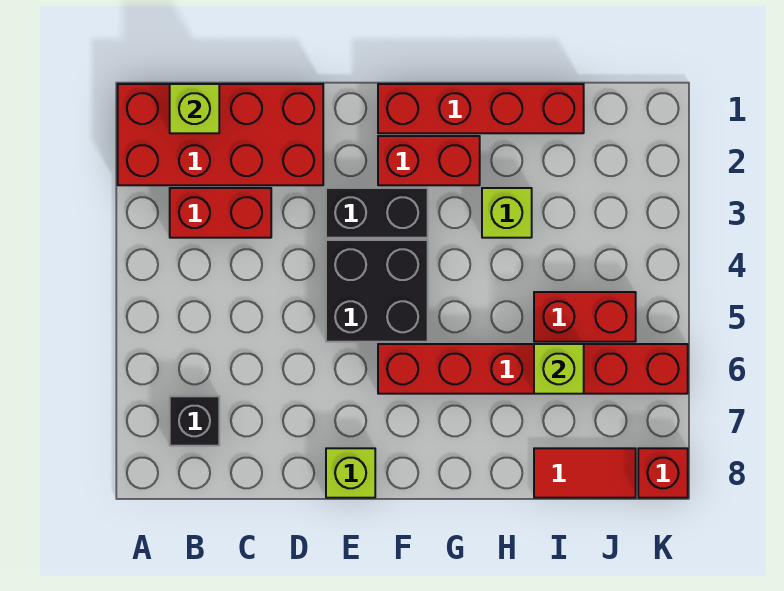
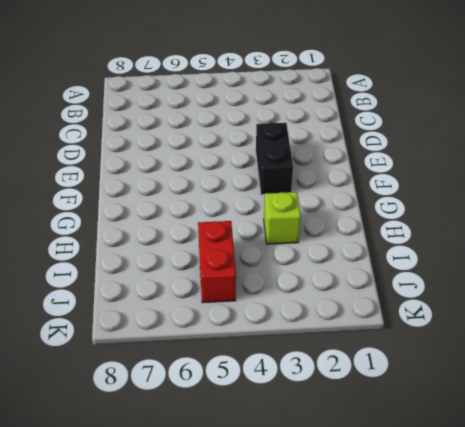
none -> red brick A1:D2 level 1
none -> red brick B3:C3 level 1
none -> black brick B7 level 1

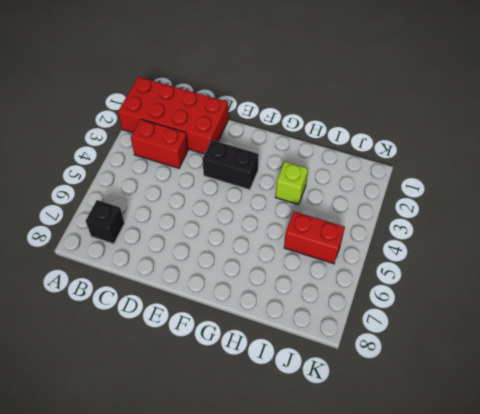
none -> black brick E4:F5 level 1
none -> lime brick E8 level 1
none -> red brick F1:I1 level 1

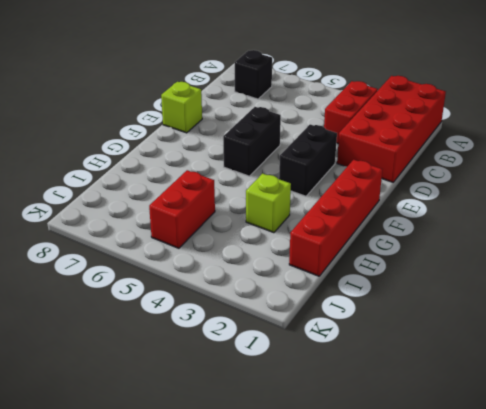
black brick E5:F5 level 1 -> black brick E4:F5 level 1
none -> red brick F2:G2 level 1
none -> red brick F6:K6 level 1
none -> red tile I8:J8 level 1

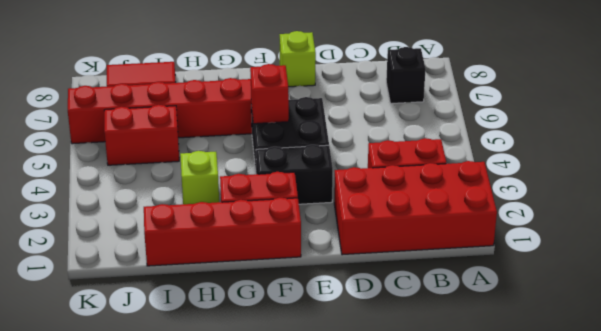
red brick F5 level 2 -> red brick K8 level 1
none -> lime brick B1 level 2
none -> lime brick I6 level 2

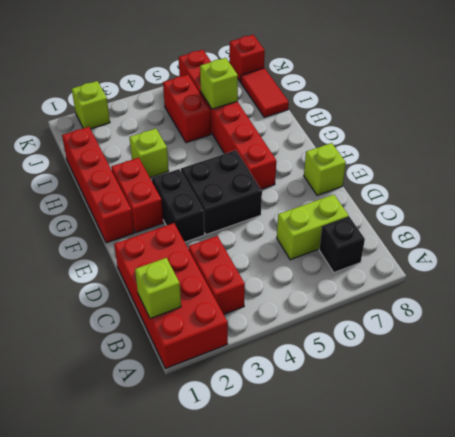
lime brick C6:C7 level 1 -> none
lime brick K2 level 1 -> none

